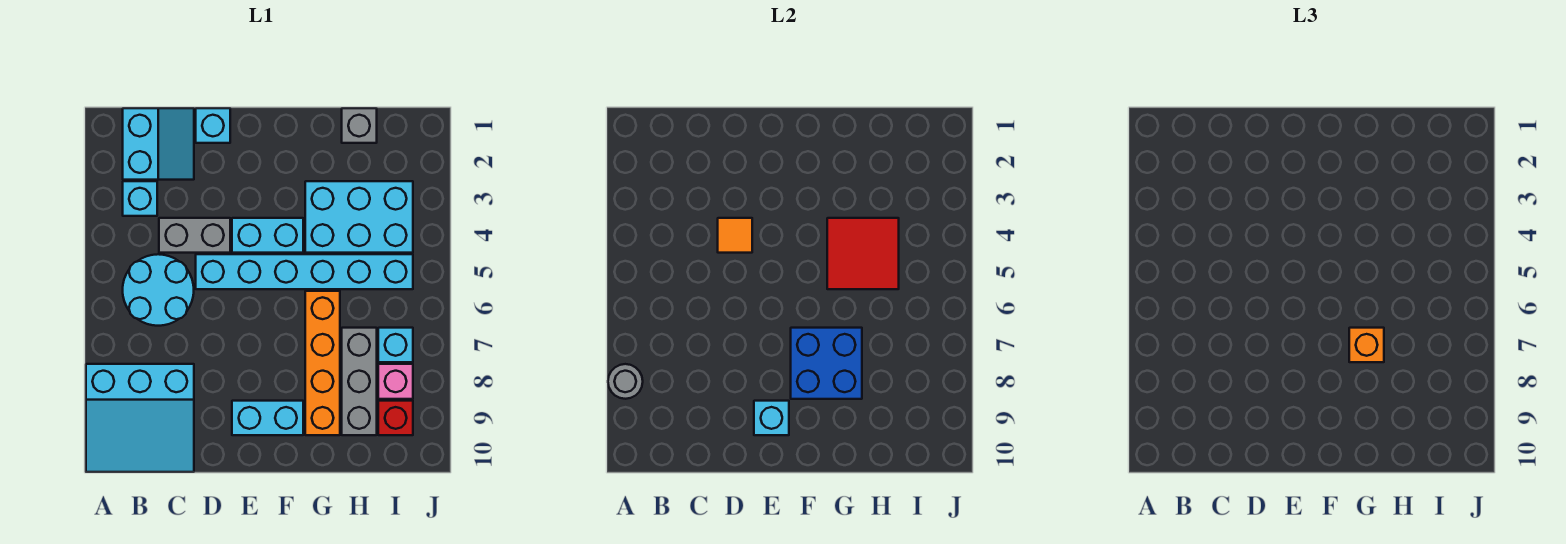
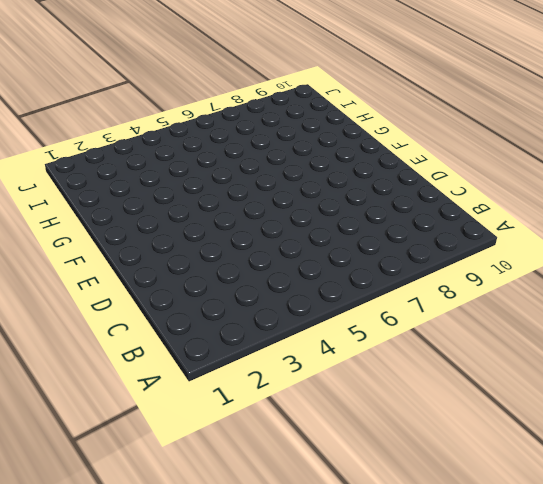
none -> cyan slope A8:C10 level 1 top 8
none -> cyan slope B1:C2 level 1 top B
none -> cyan brick B3 level 1

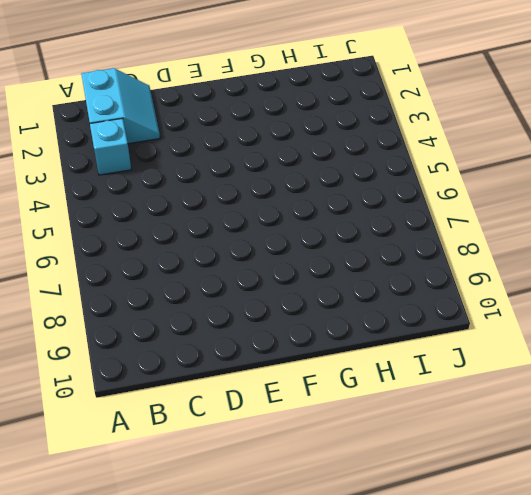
none -> cyan slope A8:C10 level 1 top 8
none -> cyan round brick B5:C6 level 1
none -> grey brick C4:D4 level 1

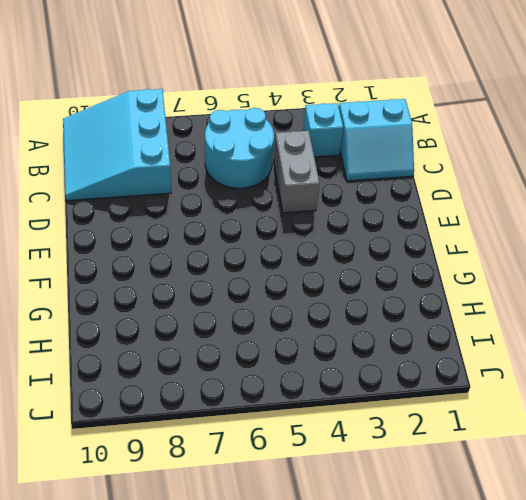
none -> cyan brick D1 level 1
none -> cyan brick D5:I5 level 1
none -> cyan brick E4:F4 level 1

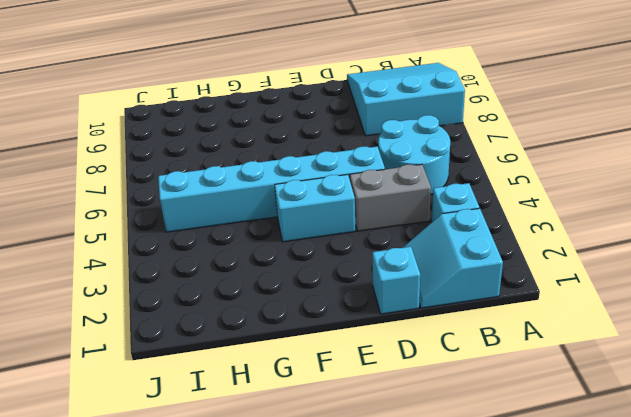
none -> cyan brick E9:F9 level 1
none -> cyan brick G3:I4 level 1
none -> orange brick G6:G9 level 1

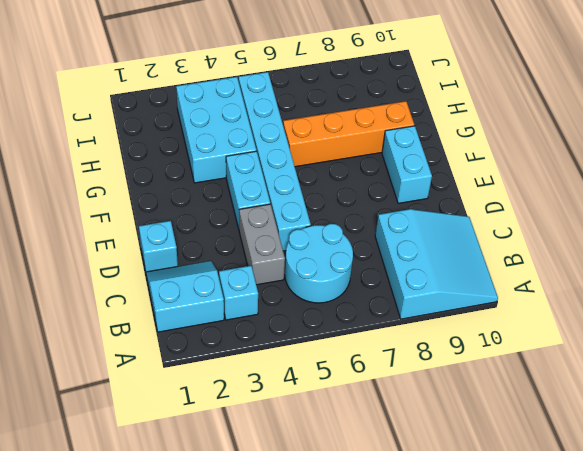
none -> grey brick H1 level 1
none -> grey brick H7:H9 level 1
none -> cyan brick I7 level 1

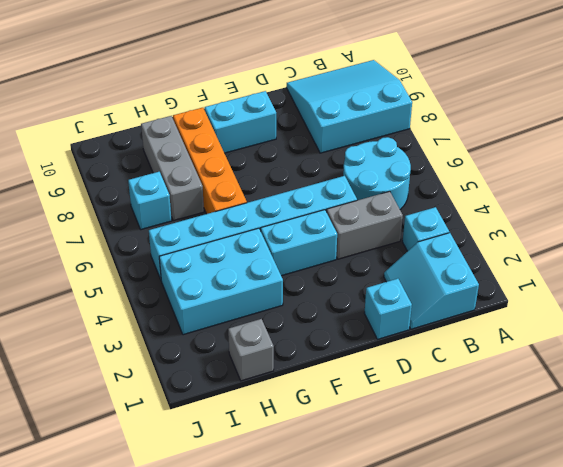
none -> pink brick I8 level 1
none -> red brick I9 level 1
none -> grey round brick A8 level 2

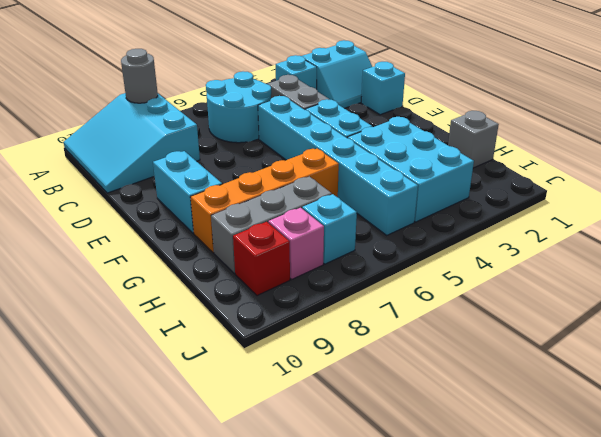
none -> orange tile D4 level 2
none -> cyan brick E9 level 2
none -> blue brick F7:G8 level 2

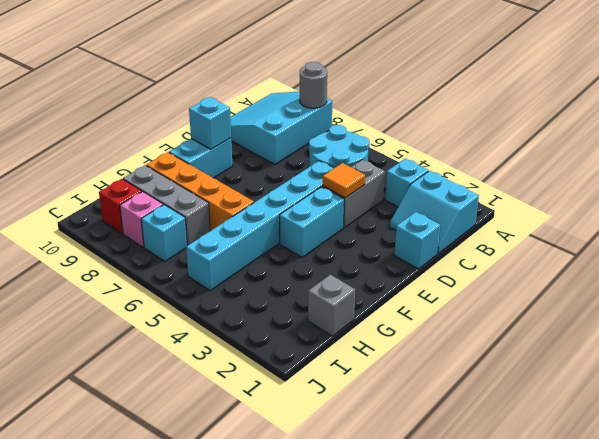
none -> cyan brick G3:I4 level 1
none -> blue brick F7:G8 level 2
none -> red tile G4:H5 level 2

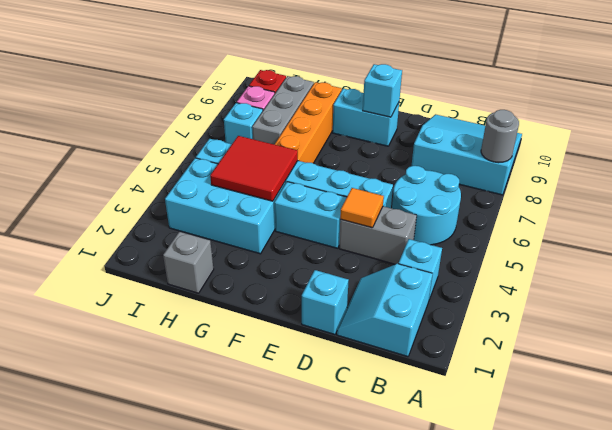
none -> blue brick F7:G8 level 2
none -> orange brick G7 level 3

